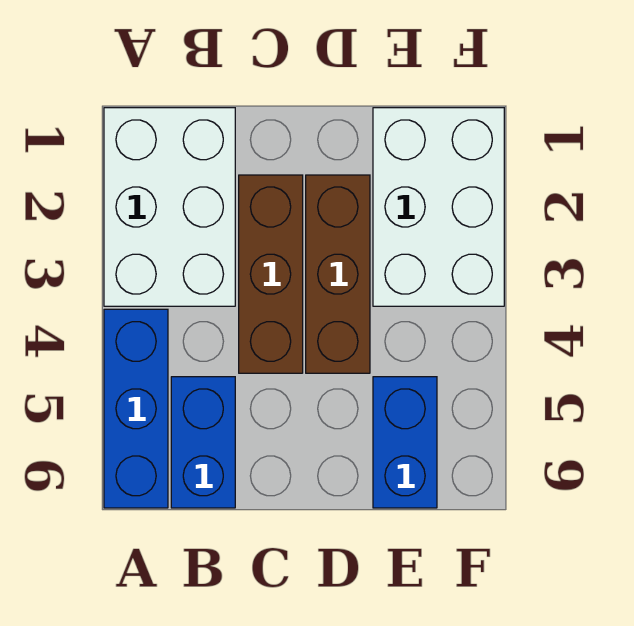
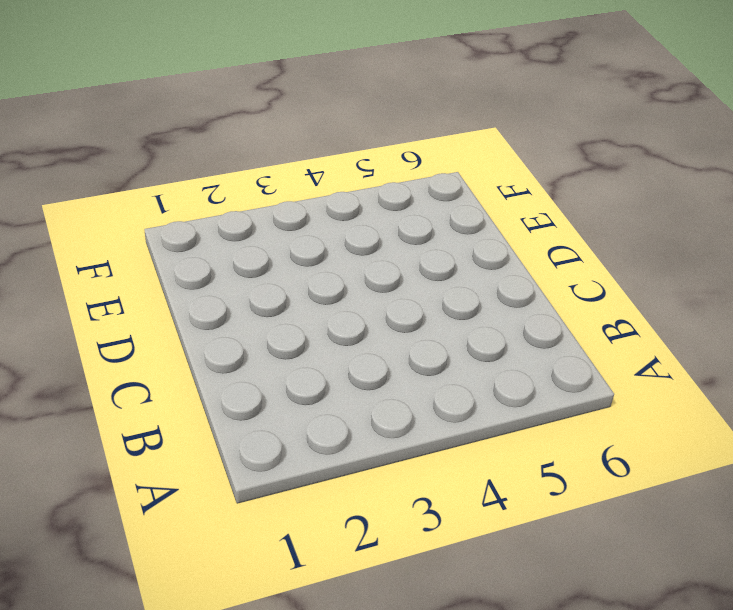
none -> white brick A1:B3 level 1
none -> blue brick A4:A6 level 1

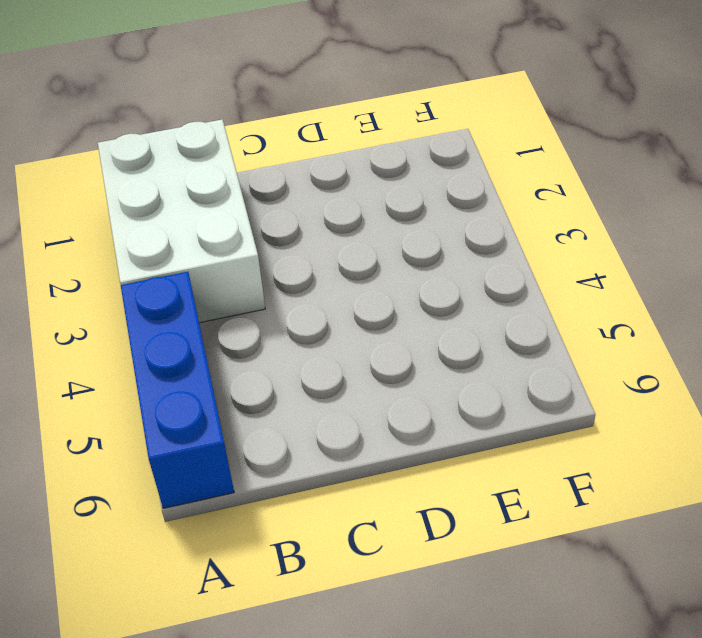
none -> blue brick B5:B6 level 1
none -> brown brick C2:C4 level 1

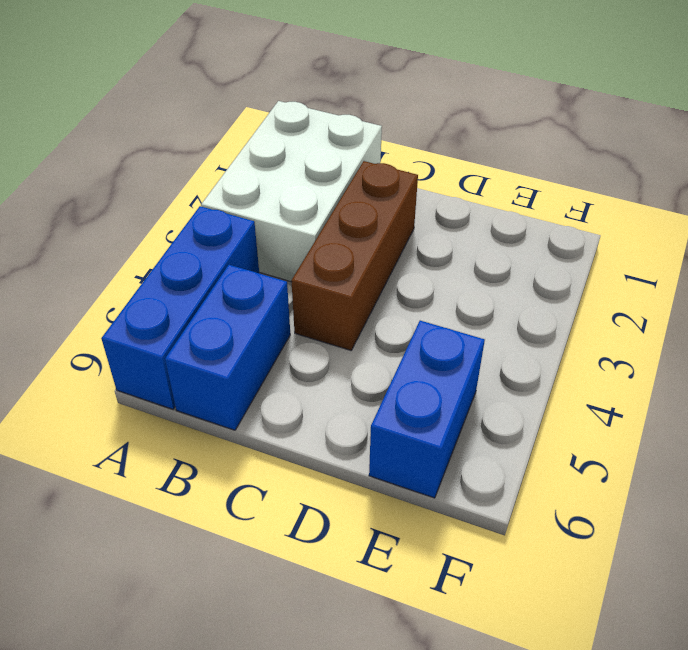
none -> brown brick D2:D4 level 1
none -> white brick E1:F3 level 1

